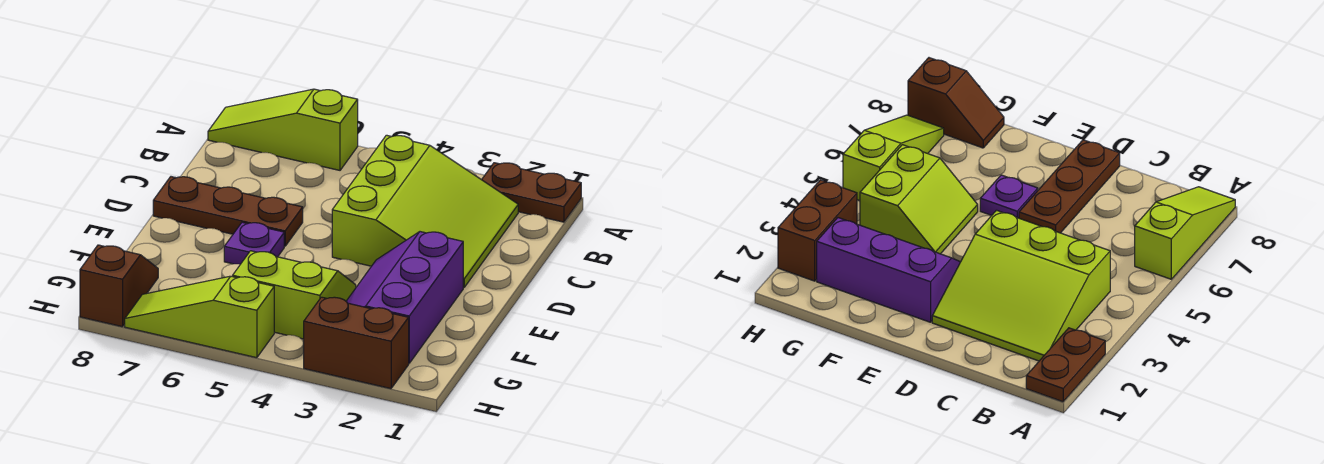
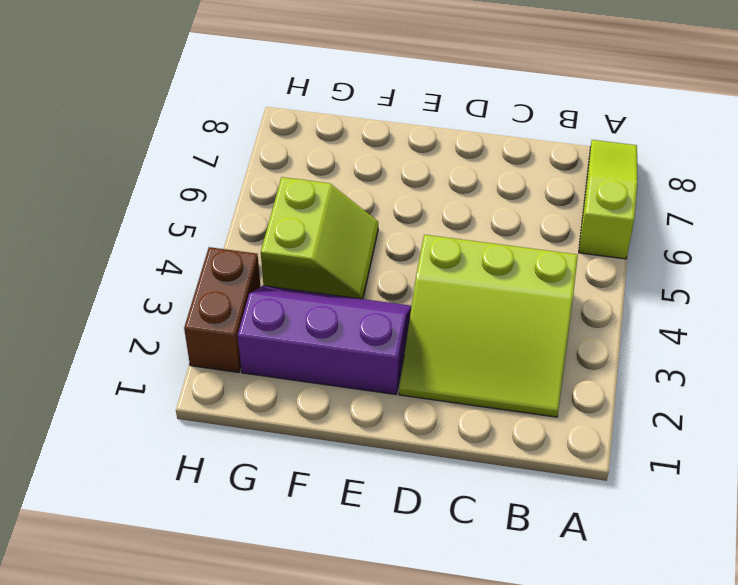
none -> brown plate A1:A2 level 1
none -> brown plate D6:D8 level 1

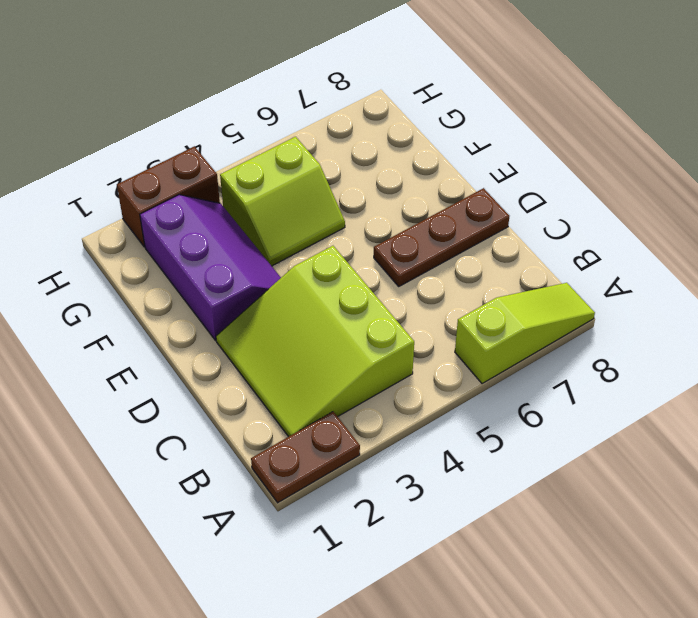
none -> purple plate E6 level 1
none -> brown slope G8:H8 level 1 top H

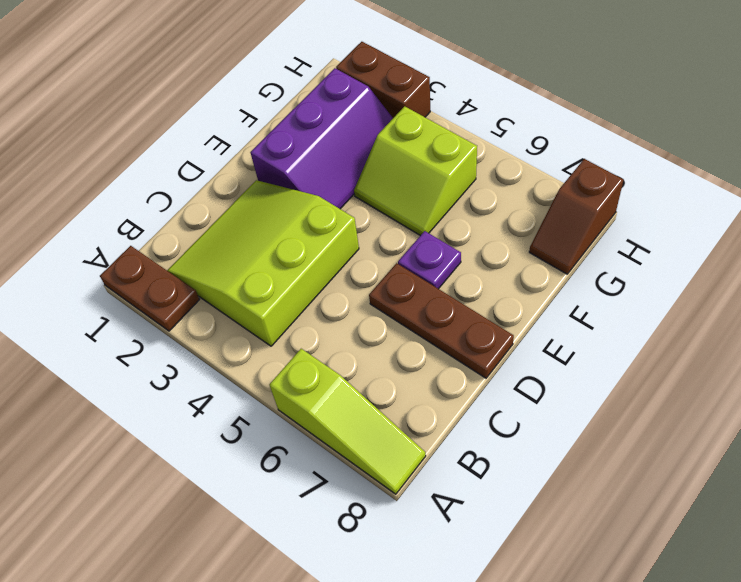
none -> lime slope H5:H7 level 1 top 5

